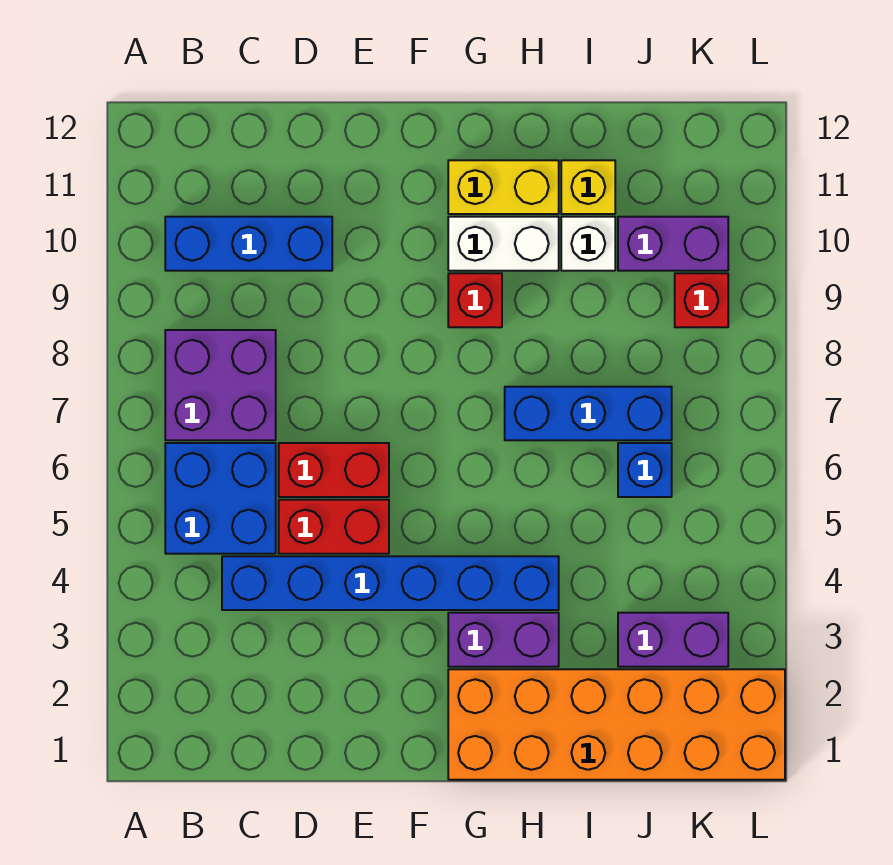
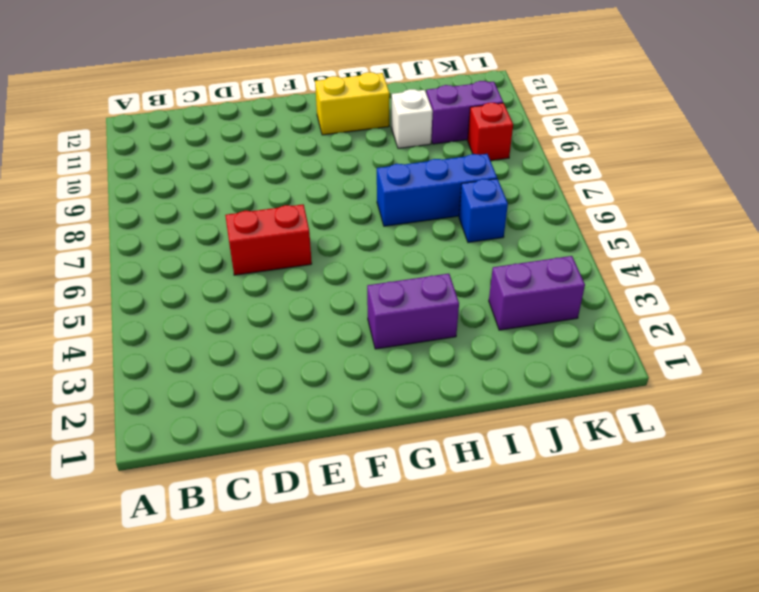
none -> blue brick B5:C6 level 1
none -> purple brick B7:C8 level 1
none -> blue brick B10:D10 level 1

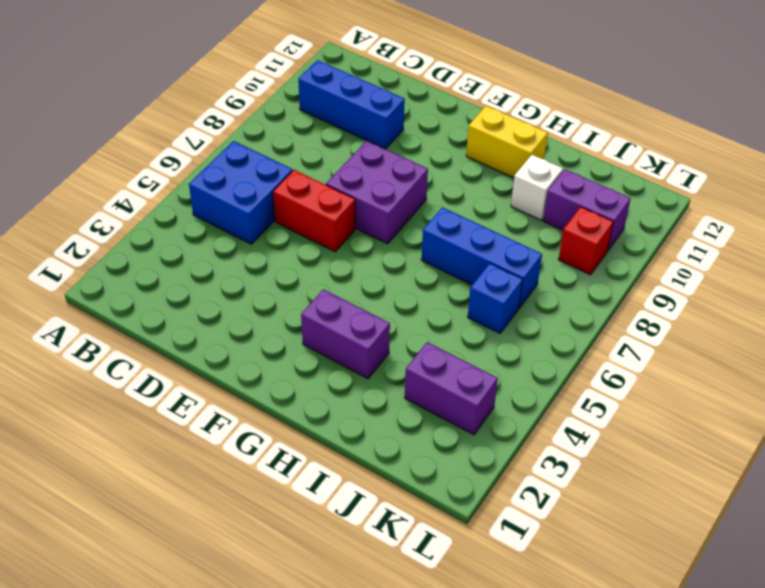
purple brick E7:F8 level 1 -> purple brick B7:C8 level 1
none -> blue brick C4:H4 level 1
none -> red brick D5:E5 level 1
none -> orange brick G1:L2 level 1

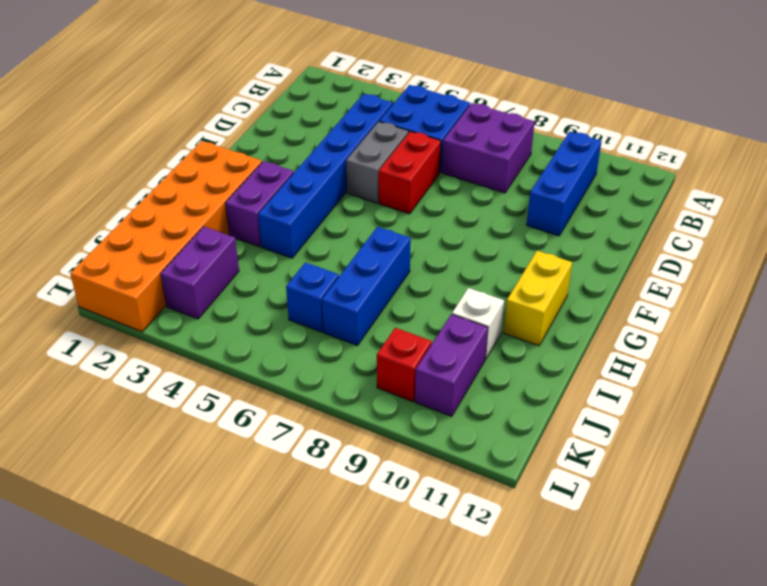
grey brick D5:E5 level 1 -> red brick D5:E5 level 1
none -> red brick G9 level 1
none -> white brick G10:H10 level 1
none -> yellow brick I11 level 1

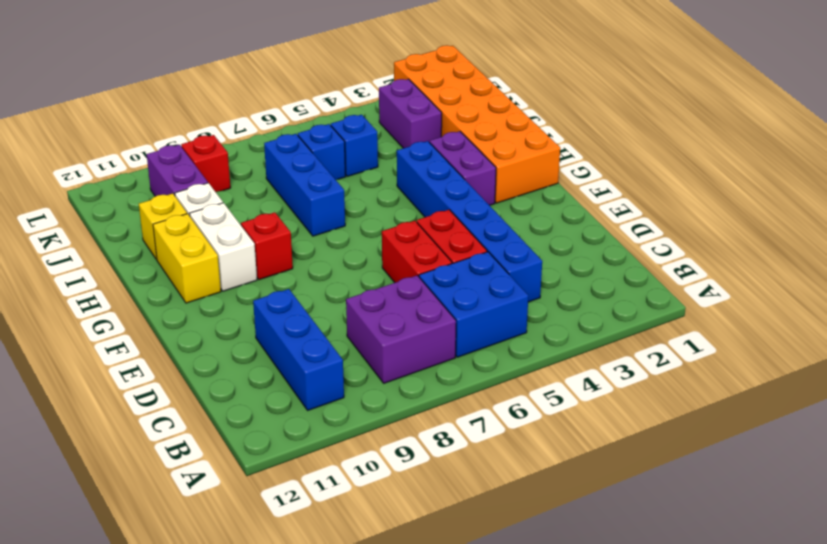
blue brick J5 level 1 -> none

